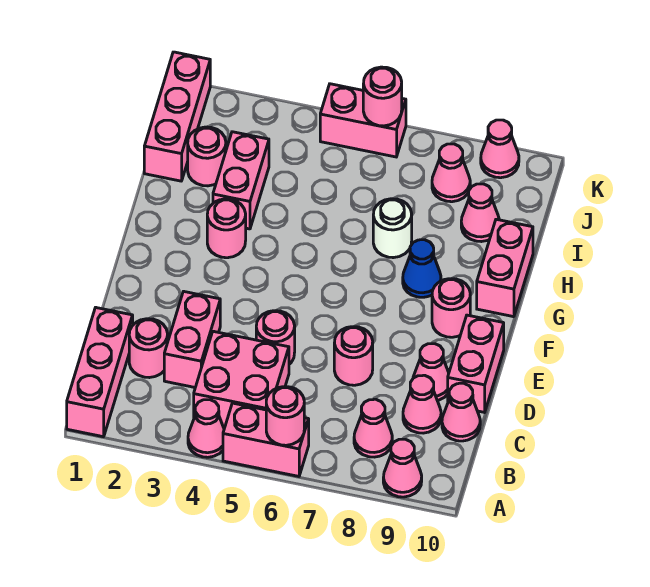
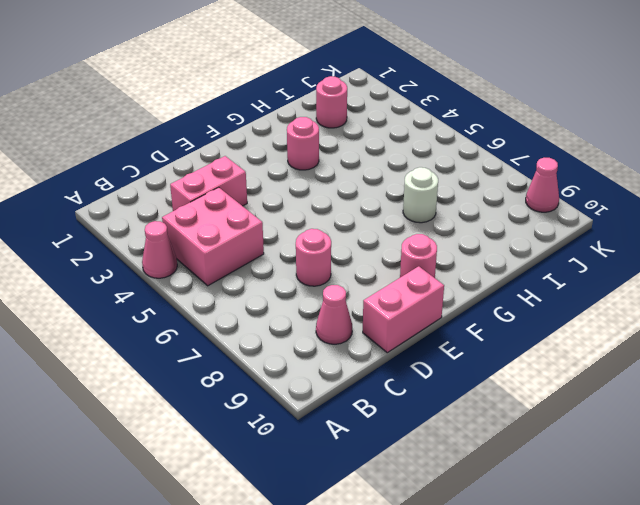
none -> pink brick A1:C1 level 1
none -> pink brick A5:A6 level 1
none -> pink cone A9 level 1

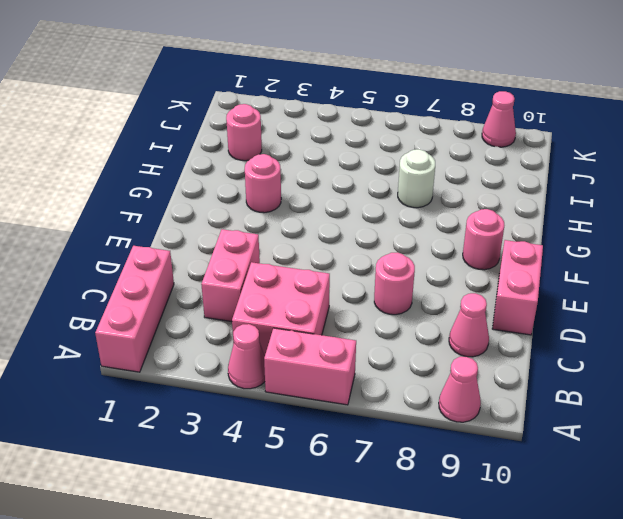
none -> pink cone B8 level 1
none -> pink round brick C2 level 1
none -> pink cone C10 level 1

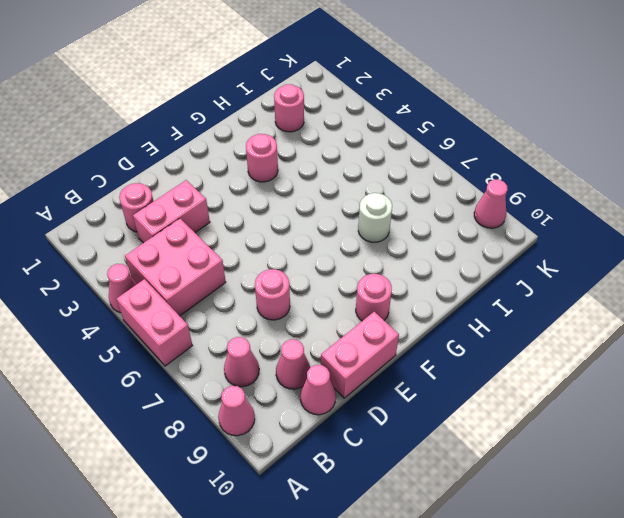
none -> pink brick A1:C1 level 1
none -> pink round brick D5 level 1
none -> pink cone D9 level 1

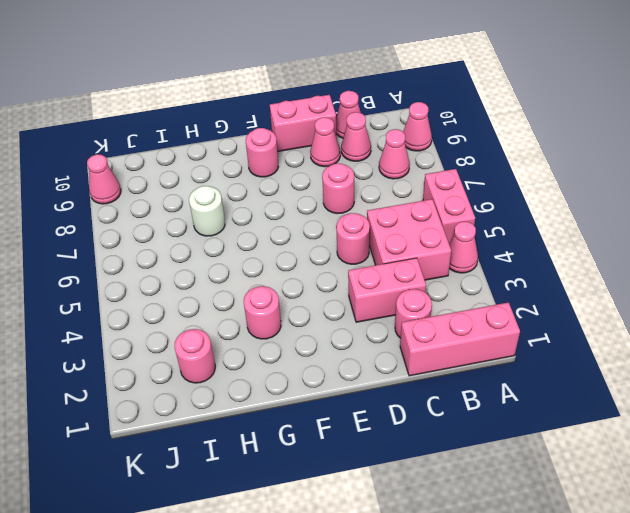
none -> blue cone G8 level 1
none -> pink brick G10:H10 level 1
none -> pink brick H3:I3 level 1

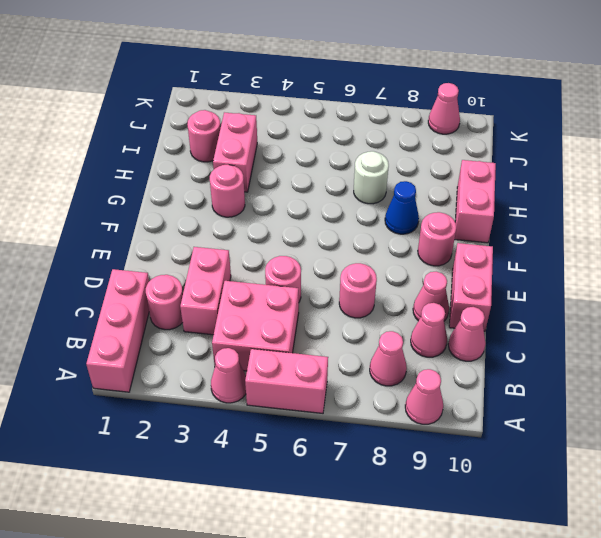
none -> pink brick I1:K1 level 1
none -> pink cone I9 level 1
none -> pink cone J8 level 1

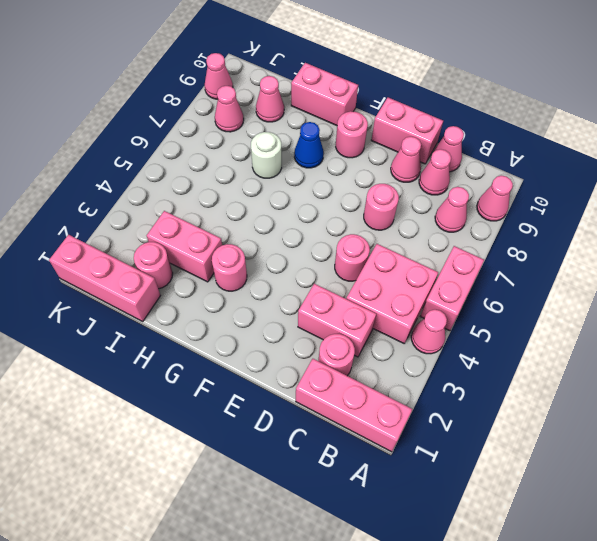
none -> pink brick K5:K6 level 1
none -> pink round brick A6 level 2
none -> pink round brick K6 level 2

